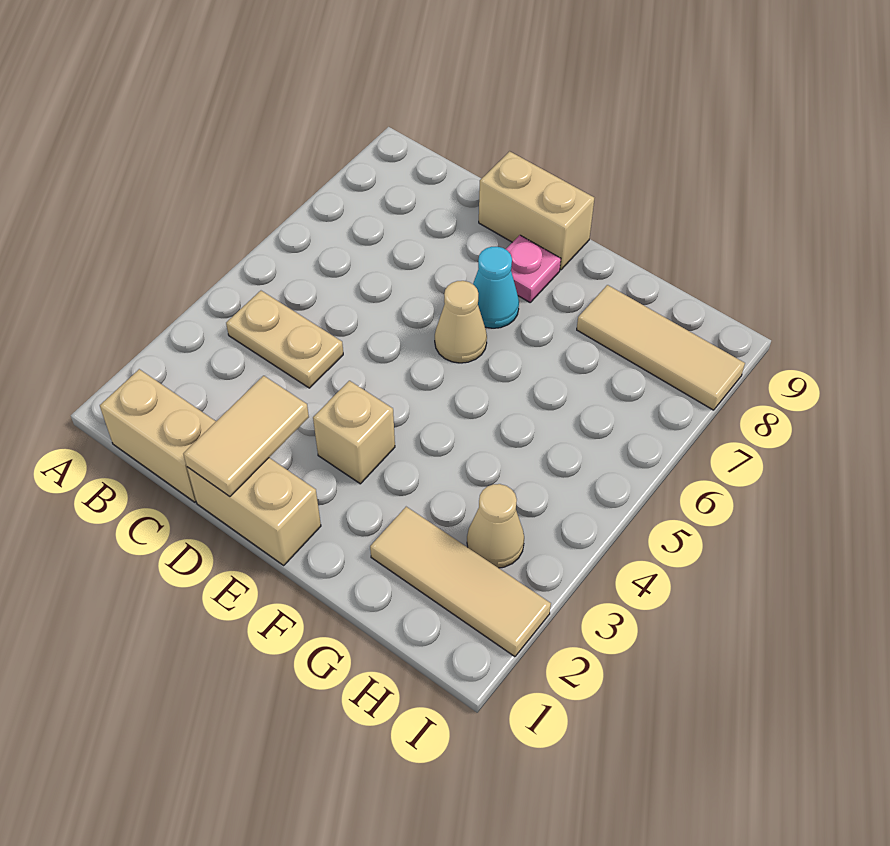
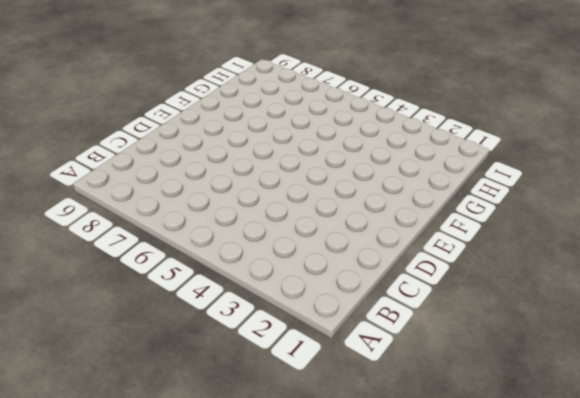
none -> tan brick B1:C1 level 1
none -> tan plate B4:C4 level 1
none -> tan brick D1:E1 level 1

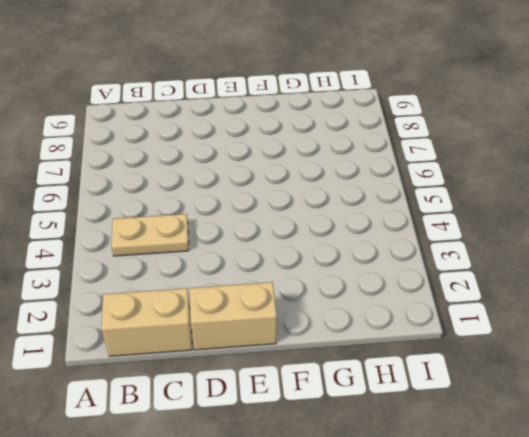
none -> tan brick D9:E9 level 1
none -> tan brick E3 level 1
none -> tan cone E6 level 1

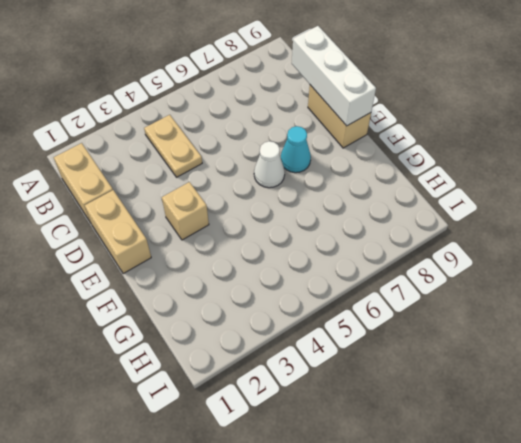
white brick C9:E9 level 2 -> none
white cone E6 level 1 -> tan cone E6 level 1
none -> pink plate E8 level 1
none -> tan tile G2:I2 level 1
none -> tan tile G8:I8 level 1

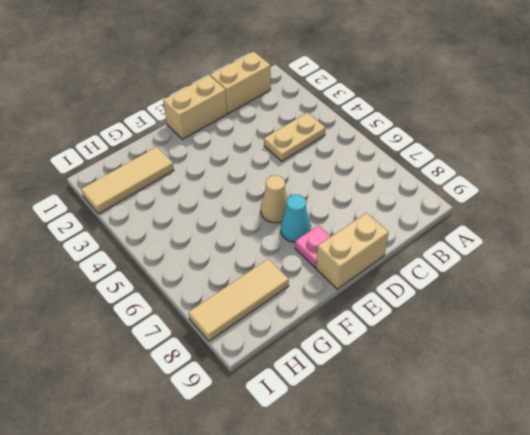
none -> tan brick E3 level 1
none -> tan cone H3 level 1
none -> tan tile D1:D2 level 2

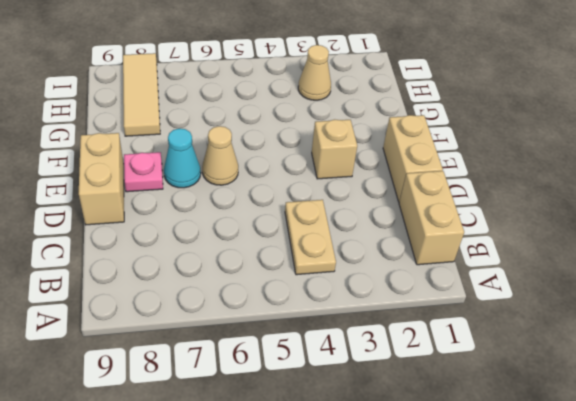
none -> tan tile G2:I2 level 1
none -> tan tile D1:D2 level 2

